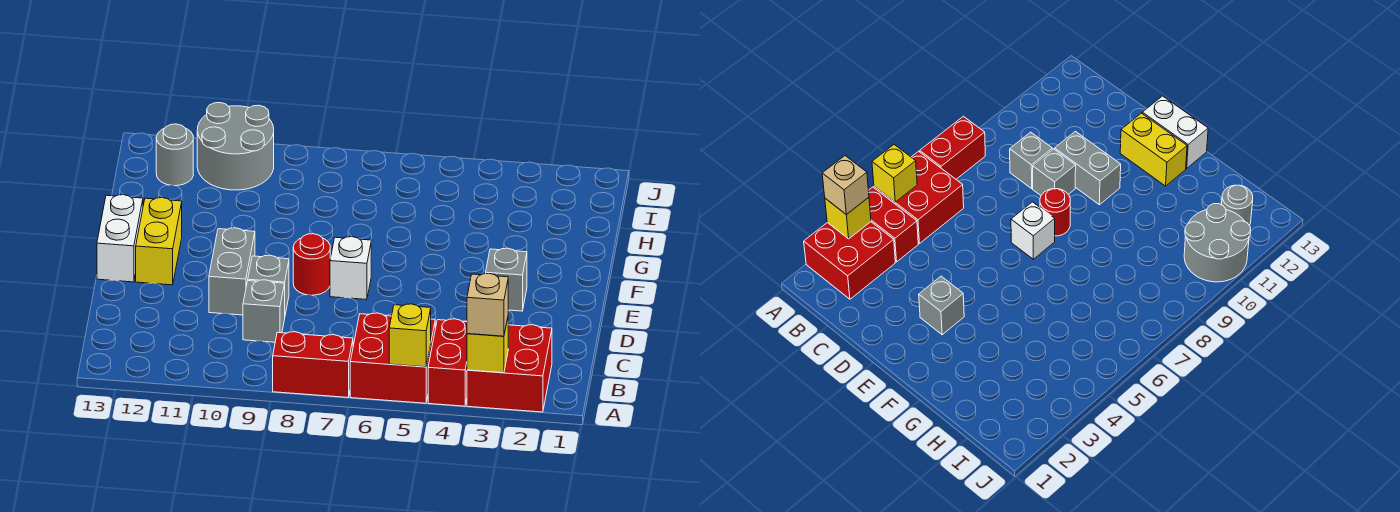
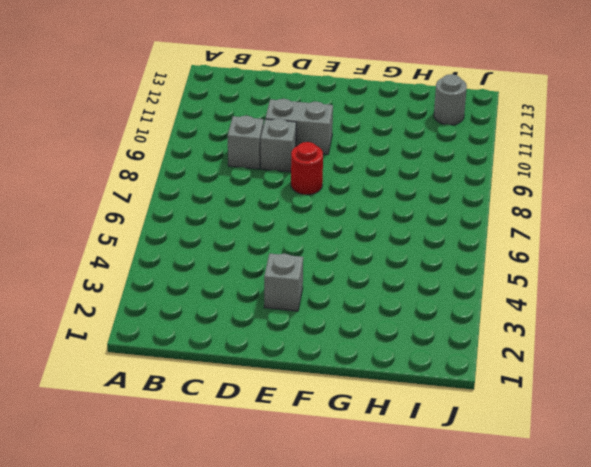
none -> red brick A2:B3 level 1
none -> red brick A4:B4 level 1
none -> red brick A5:B6 level 1

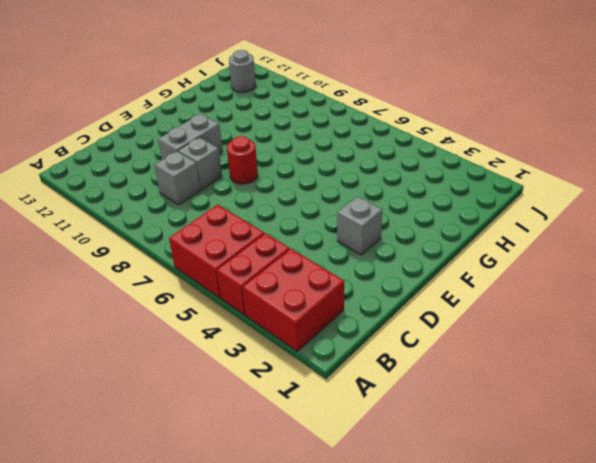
none -> red brick A7:A8 level 1
none -> white brick E7 level 1
none -> yellow brick E12:F12 level 1

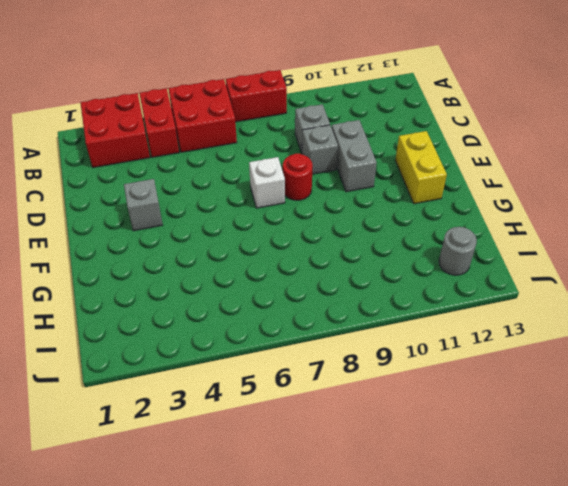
none -> white brick E13:F13 level 1
none -> grey round brick I10:J11 level 1
none -> yellow brick A3 level 2

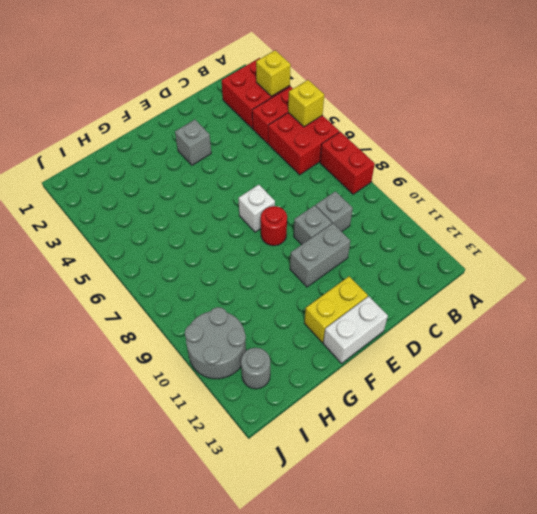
none -> tan brick A3 level 3

